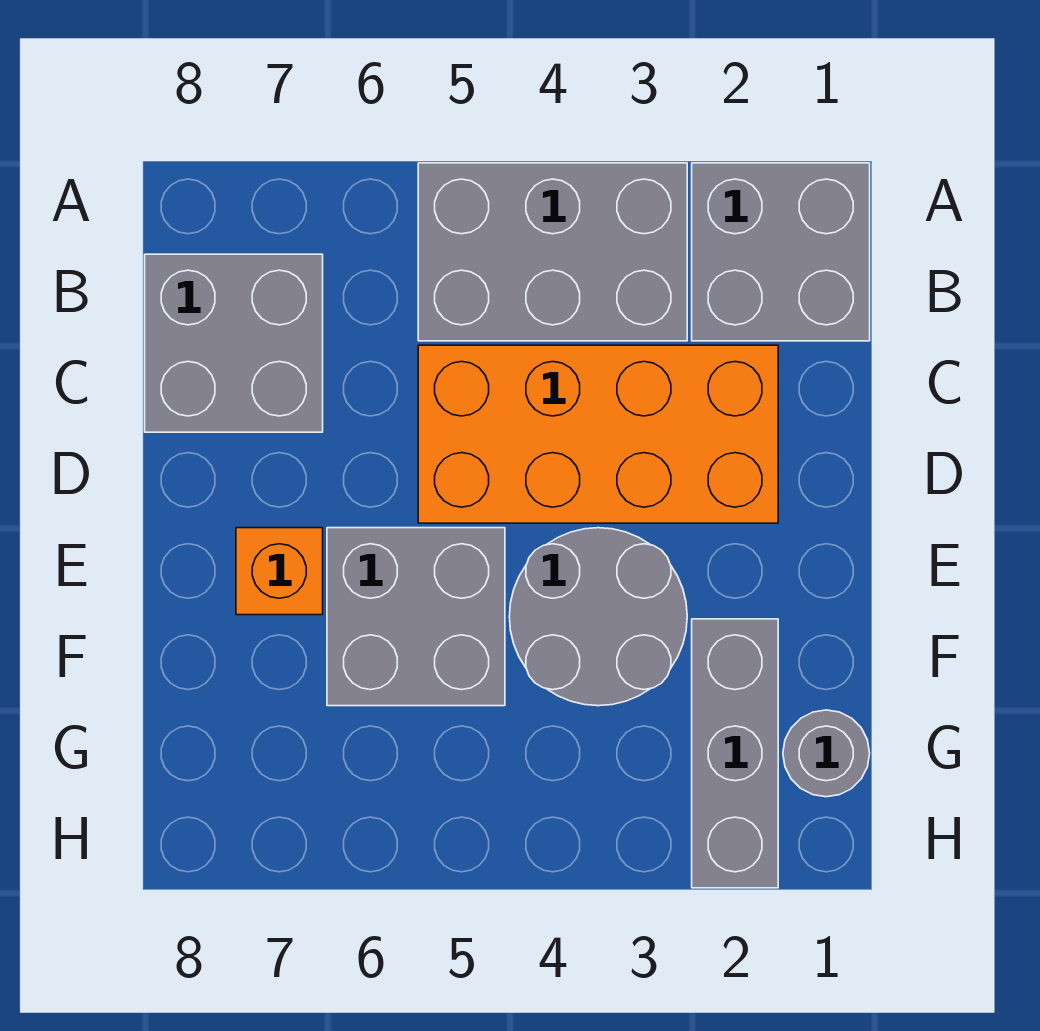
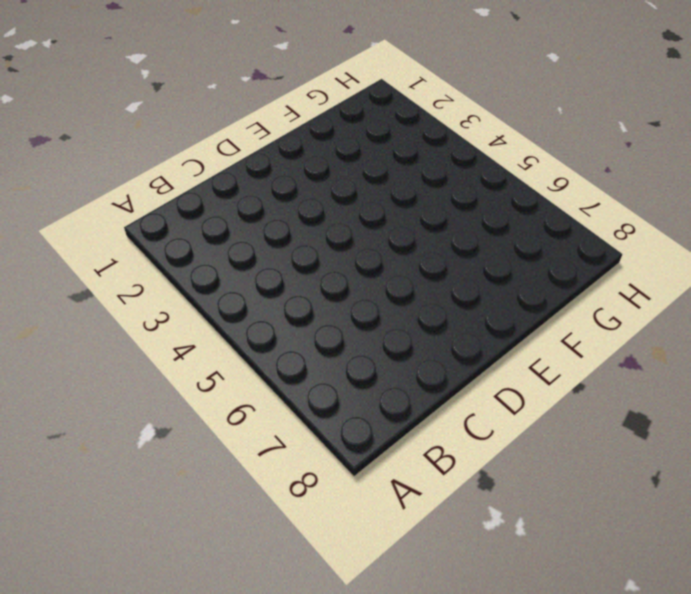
none -> grey brick A1:B2 level 1
none -> grey brick A3:B5 level 1

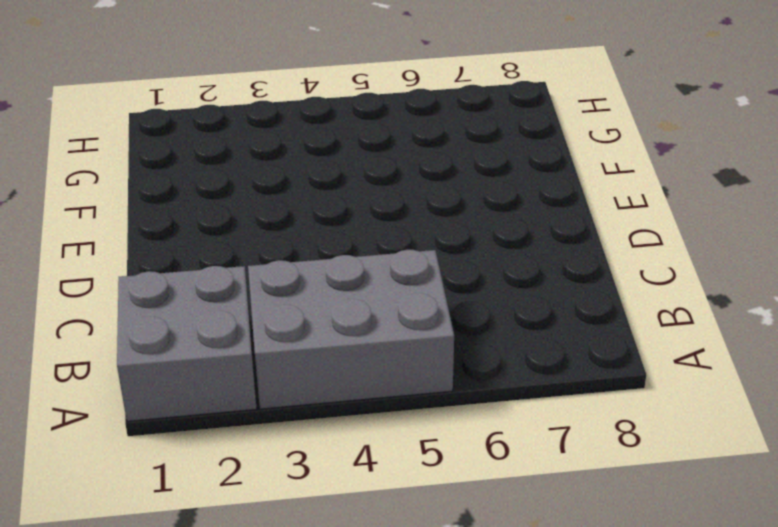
none -> grey brick B7:C8 level 1
none -> orange brick C2:D5 level 1

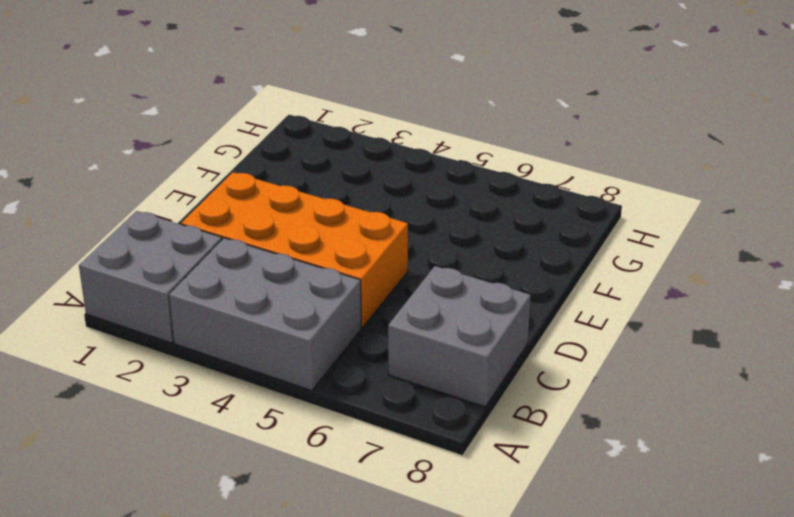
none -> grey round brick E3:F4 level 1
none -> grey brick E5:F6 level 1

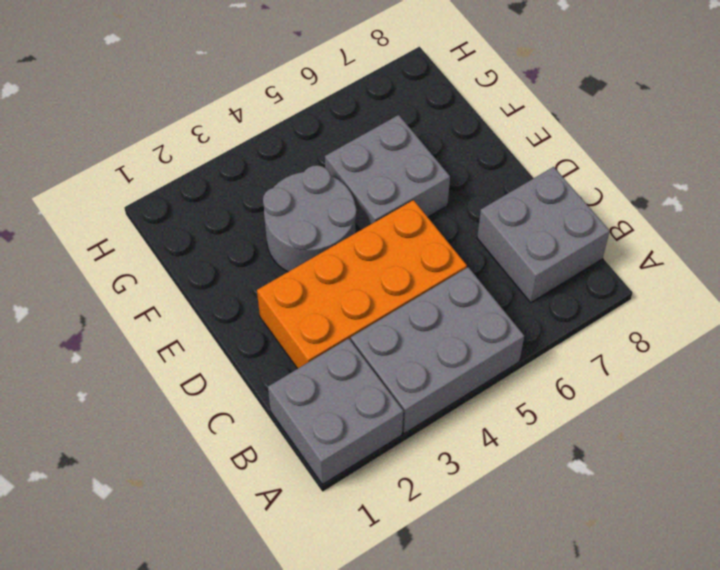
none -> orange brick E7 level 1
none -> grey brick F2:H2 level 1

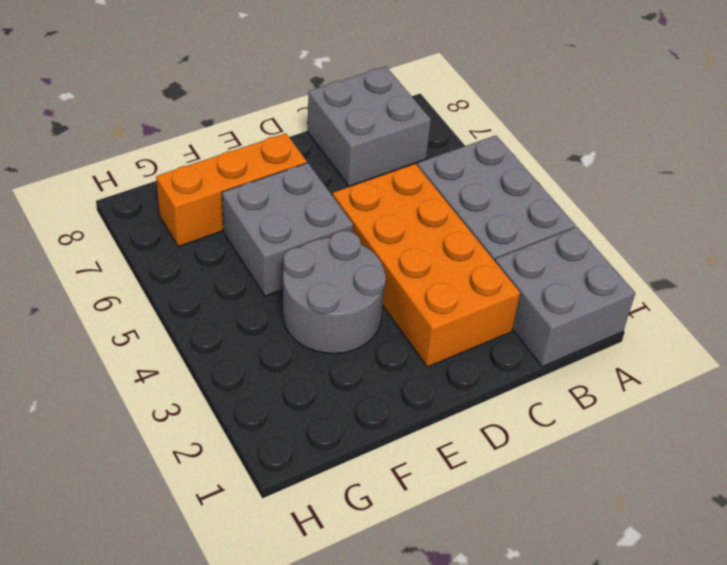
orange brick E7:G7 level 1 -> orange brick E7 level 1
none -> grey brick F2:H2 level 1
none -> grey round brick G1 level 1

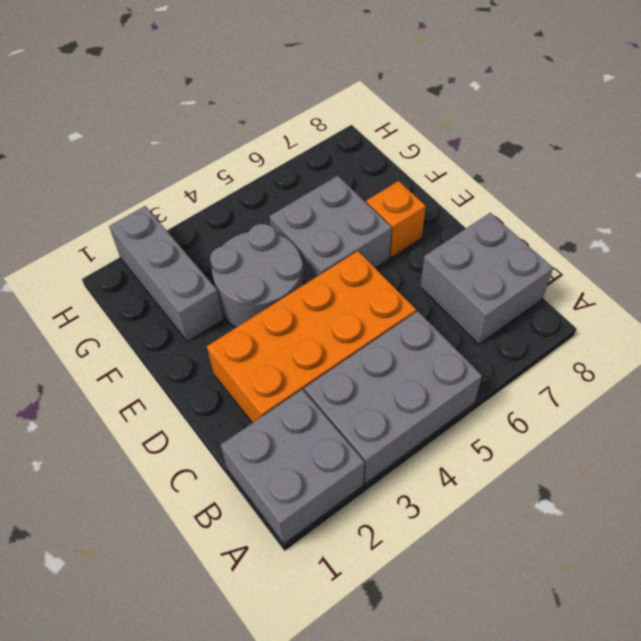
none -> grey round brick G1 level 1

